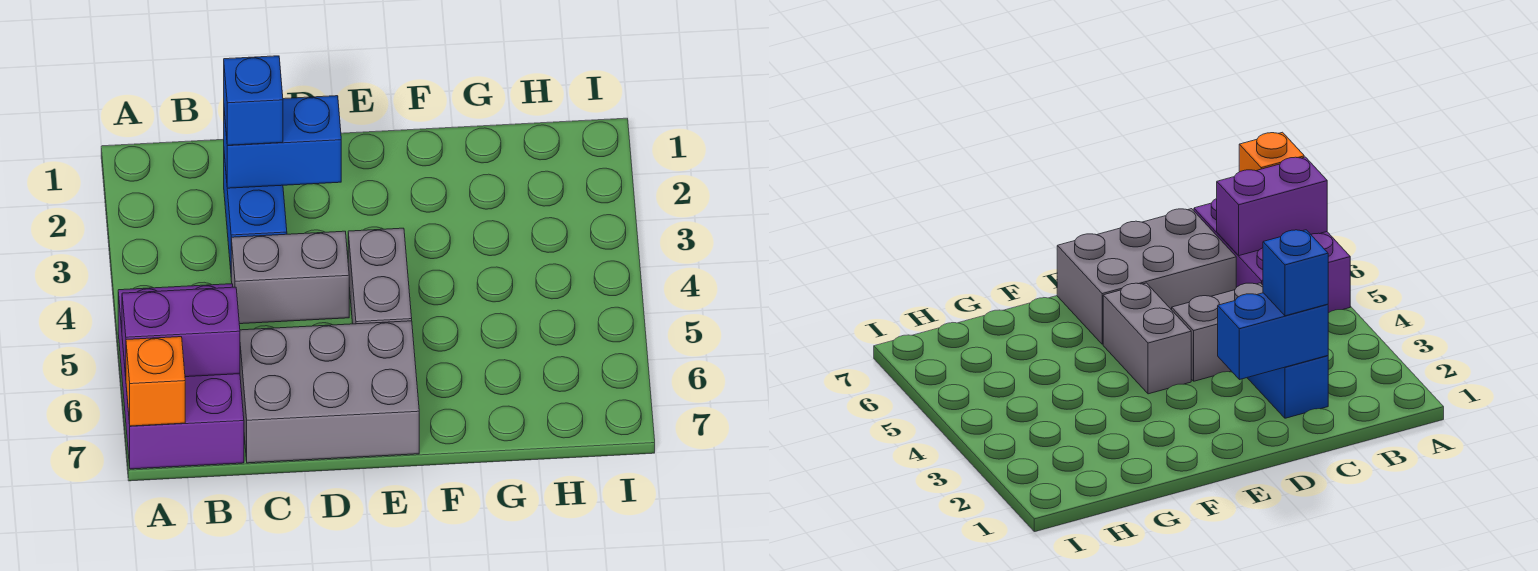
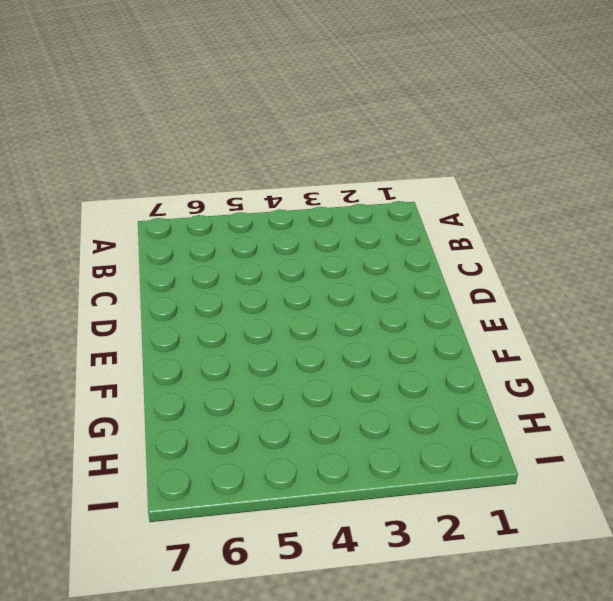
none -> purple brick A5:B7 level 1
none -> blue brick C2:C3 level 1

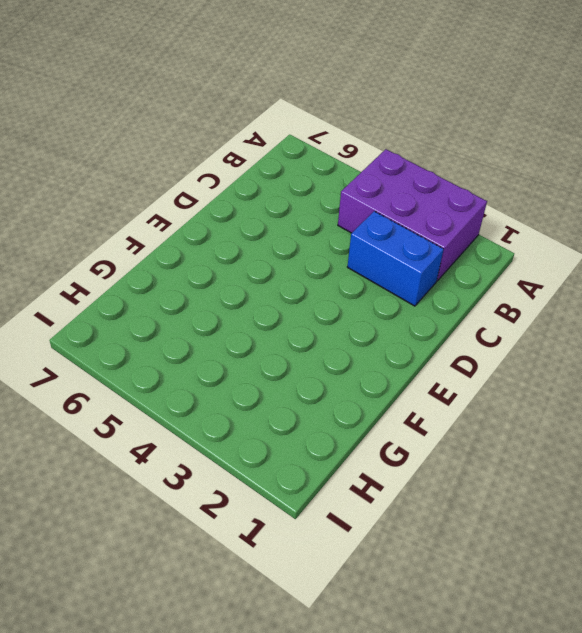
purple brick A2:B4 level 1 -> purple brick A5:B7 level 1
none -> grey brick C4:D4 level 1
none -> grey brick C6:E7 level 1

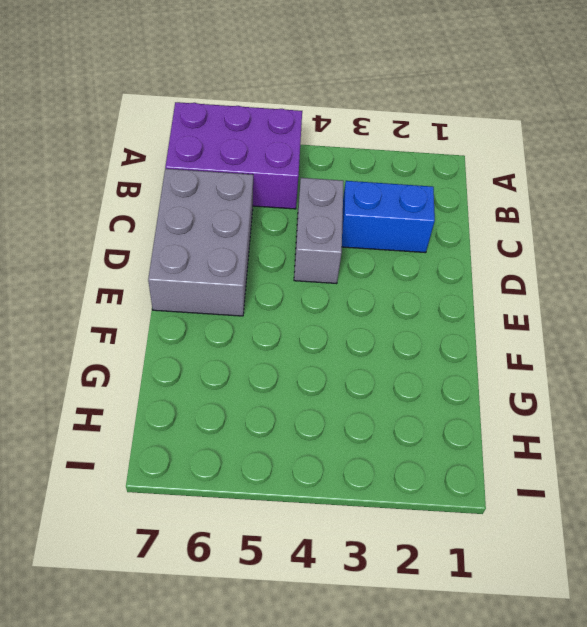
none -> grey brick E4:E5 level 1
none -> purple brick A6:B6 level 2

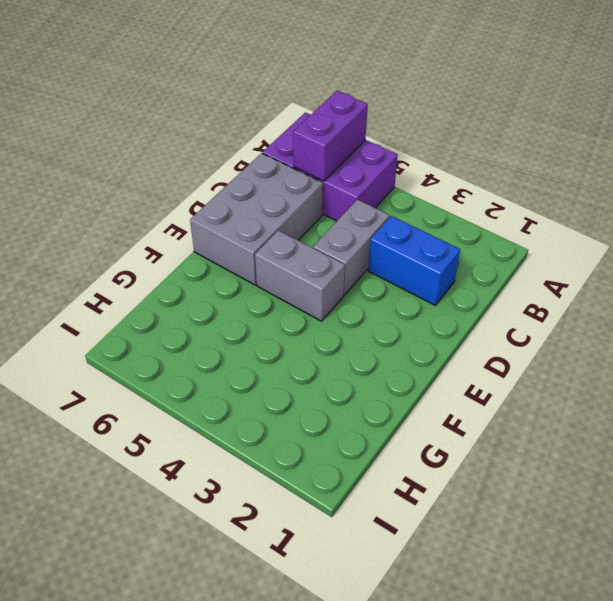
none -> orange brick A7 level 2
none -> blue brick C2:D2 level 2

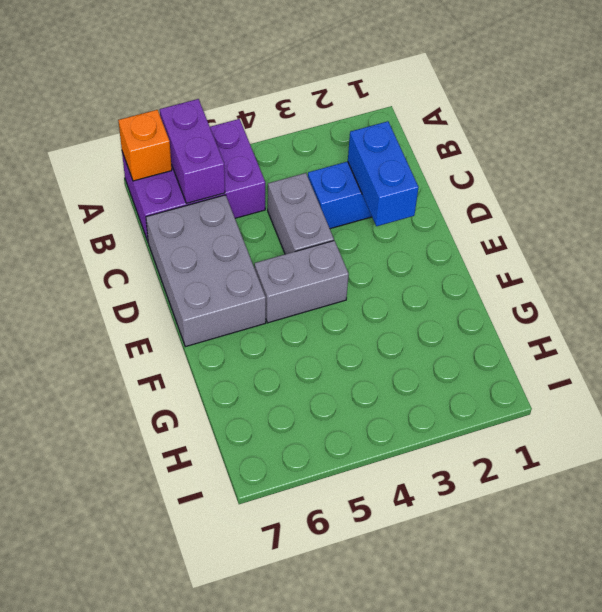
none -> blue brick C2 level 3

